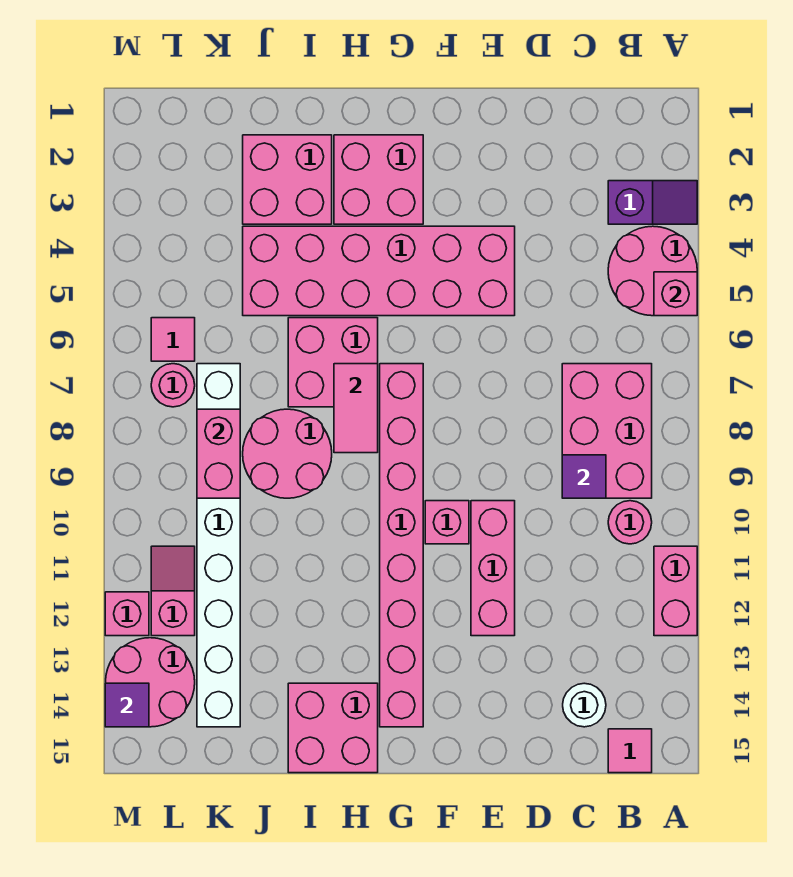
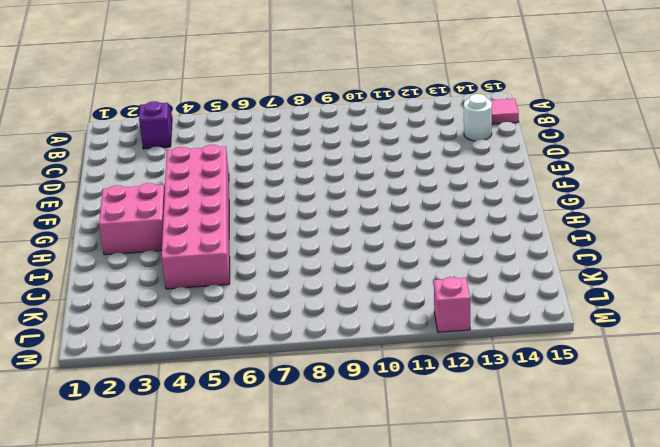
none -> pink round brick A4:B5 level 1
none -> pink brick A11:A12 level 1
none -> pink brick B7:C9 level 1

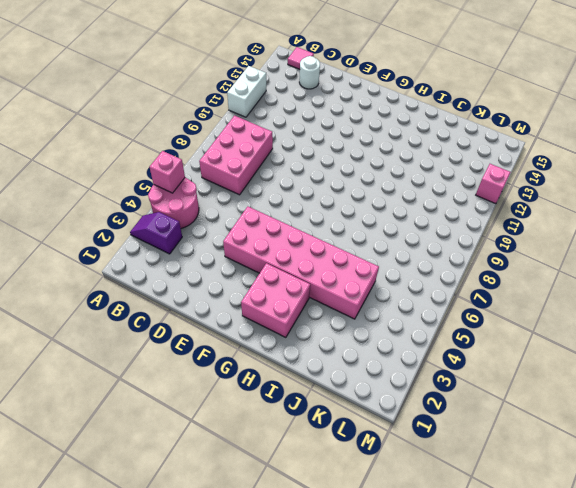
white brick A11:A12 level 1 -> pink brick A11:A12 level 1
none -> pink round brick B10 level 1
none -> pink brick E10:E12 level 1
none -> pink brick F10 level 1

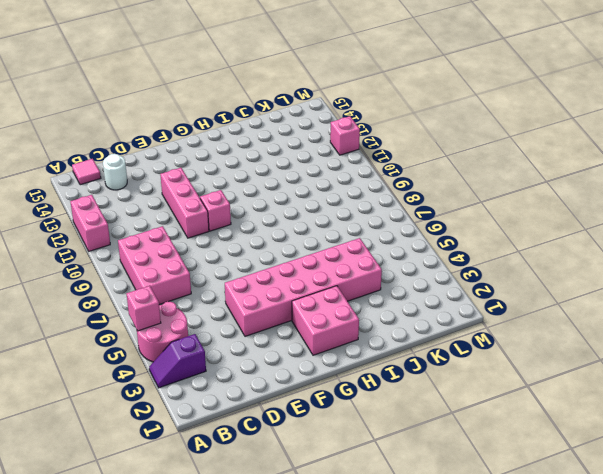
none -> pink round brick B10 level 1
none -> pink brick G7:G14 level 1
none -> pink brick H6:I7 level 1

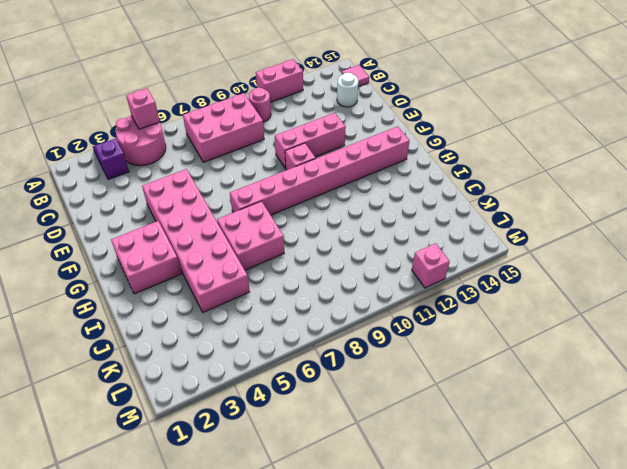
none -> pink brick H14:I15 level 1
none -> pink brick I2:J3 level 1
none -> pink round brick I8:J9 level 1

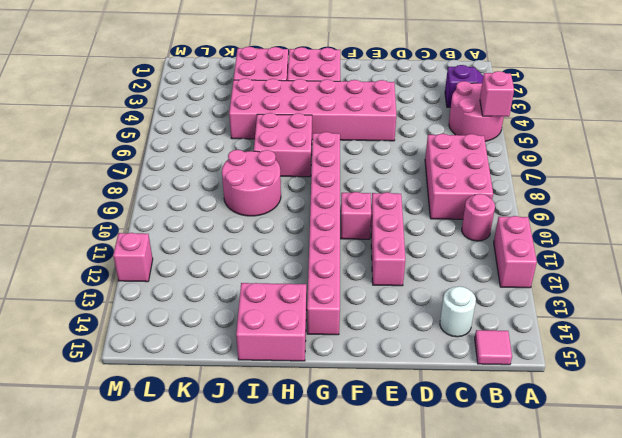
none -> white brick K7:K14 level 1
none -> pink tile L6 level 1
none -> pink round brick L7 level 1

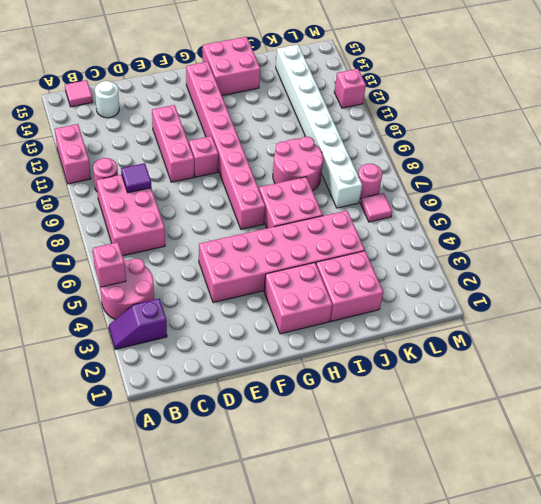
none -> pink slope L11:L12 level 1 top 12
none -> pink round brick L13:M14 level 1
none -> pink tile H7:H8 level 2

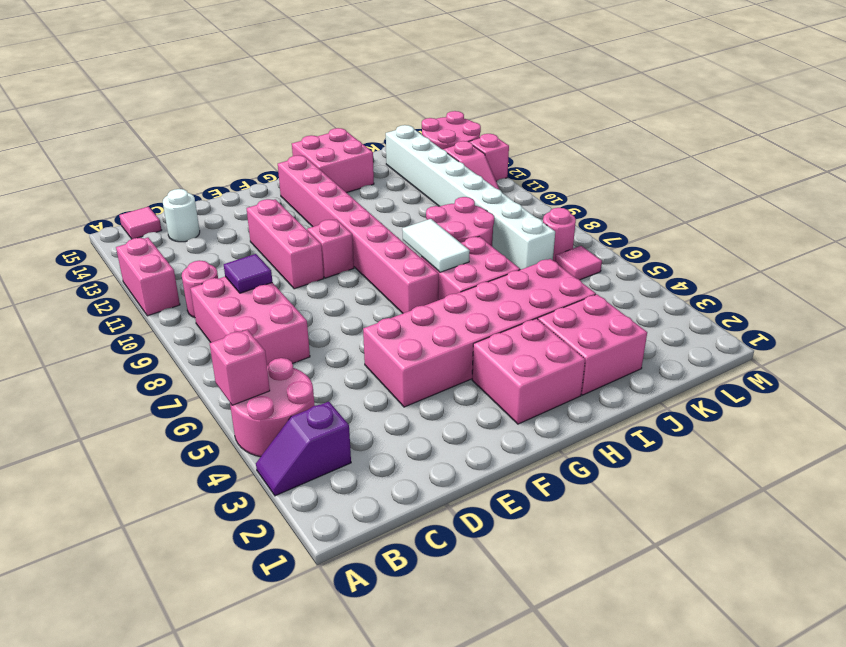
white tile H7:H8 level 2 -> pink tile H7:H8 level 2
none -> pink brick K8:K9 level 2
none -> purple tile M14 level 2

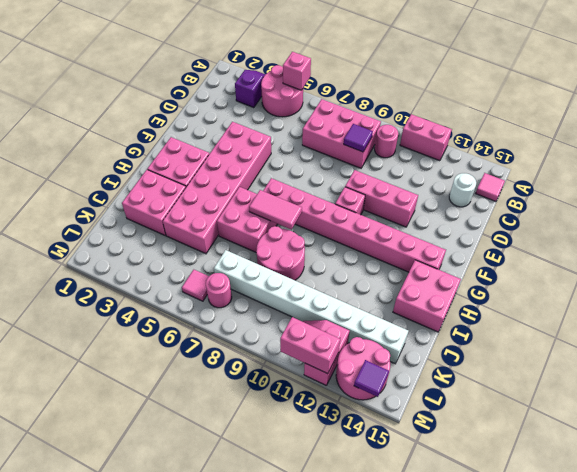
pink brick M11:M12 level 2 -> pink brick K8:K9 level 2

